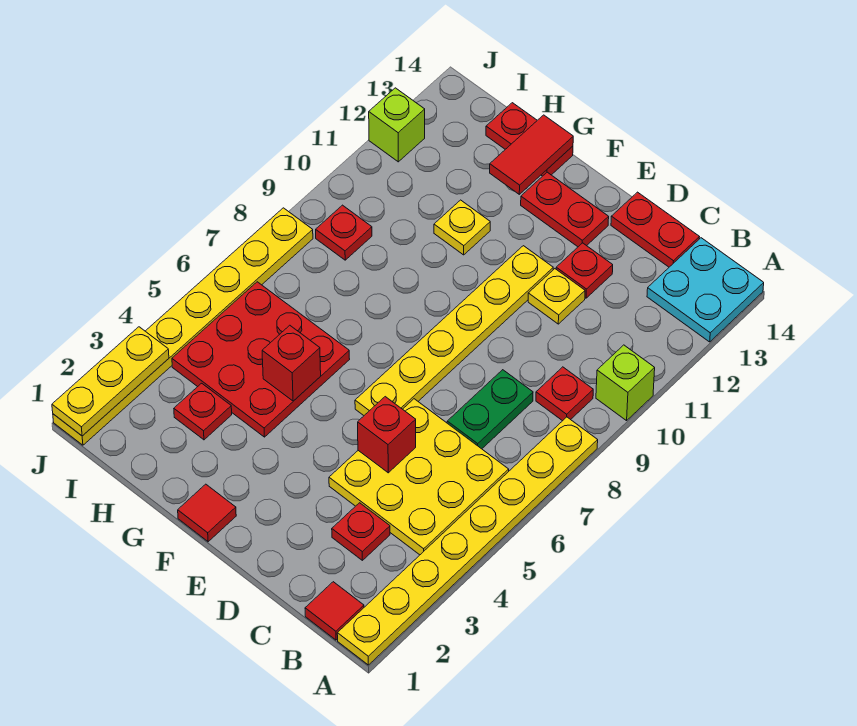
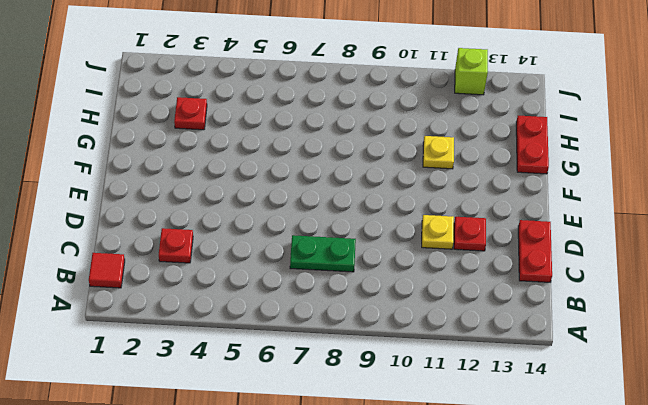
none -> yellow plate A1:A8 level 1
none -> lime brick A10 level 1
none -> cyan plate A13:B14 level 1

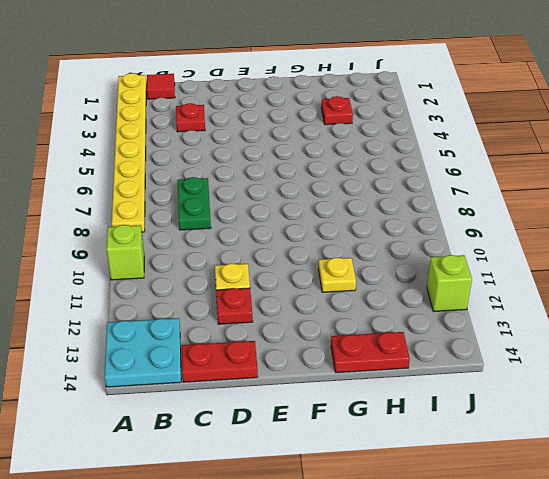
none -> yellow plate B4:D6 level 1
none -> red plate B9 level 1
none -> yellow plate E6:E11 level 1

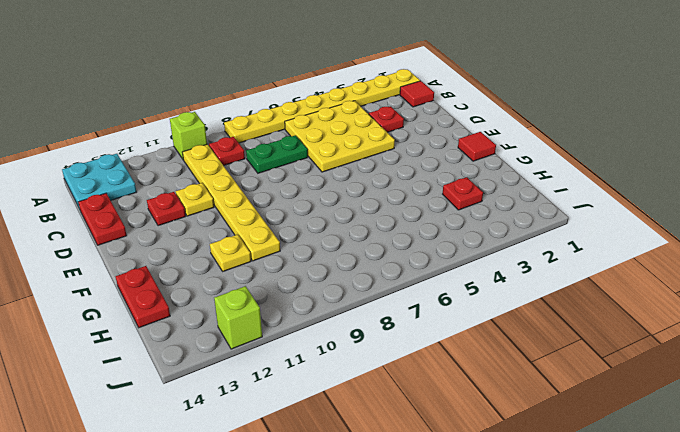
yellow plate B10:G10 level 1 -> yellow plate E6:E11 level 1
none -> red plate E13:F13 level 1
none -> red plate G4:I6 level 1
none -> red plate I9 level 1

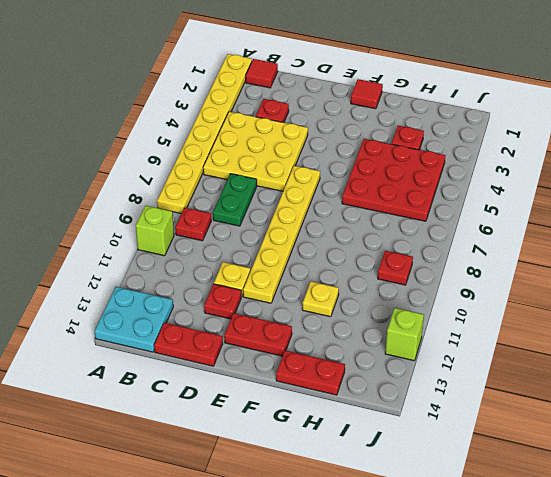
none -> yellow plate J1:J8 level 1
none -> red brick D5 level 2
none -> red brick G5 level 2

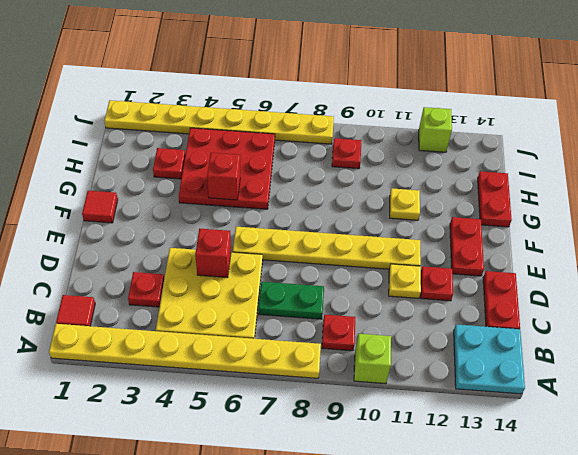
none -> red tile G13:G14 level 2
none -> yellow plate J1:J3 level 2

